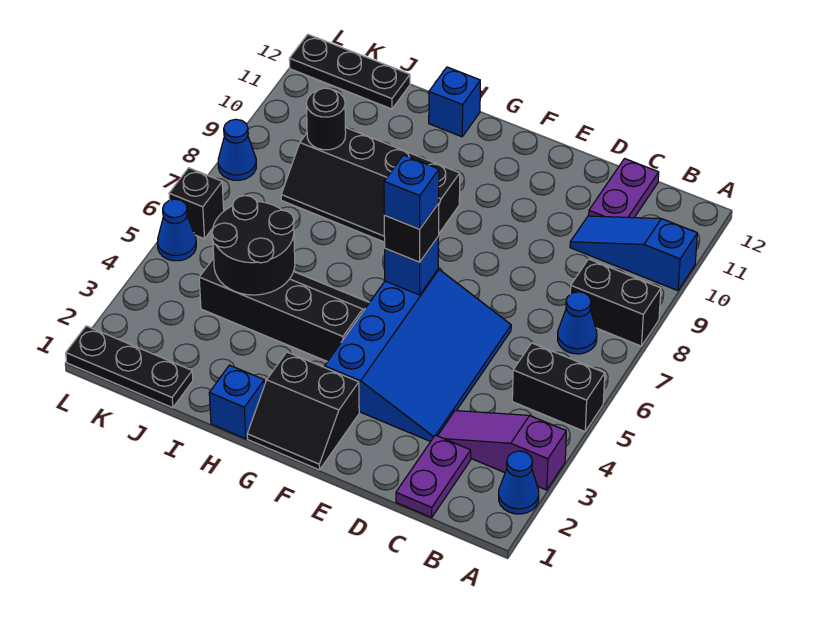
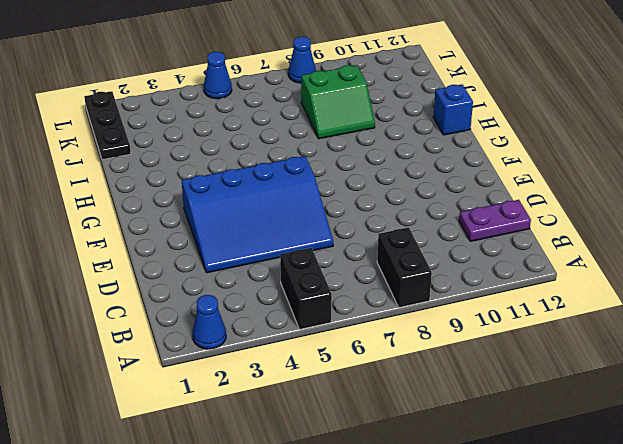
green slope I8:J9 level 1 top J -> black slope G8:J9 level 1 top 9
none -> purple slope A3:C3 level 1 top A
none -> blue slope A10:C10 level 1 top A
none -> blue cone B7 level 1

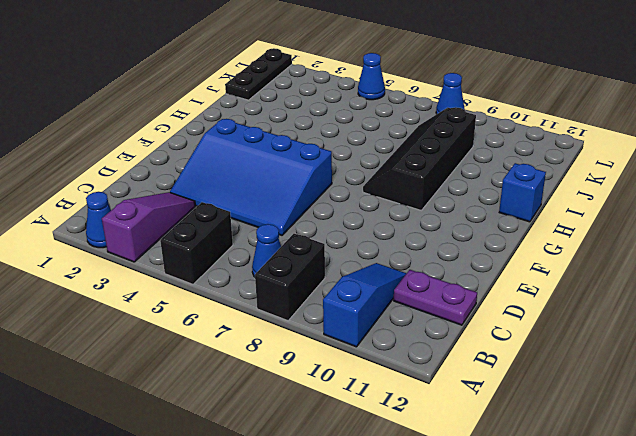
none -> purple plate C1:C2 level 1
none -> black slope F1:G2 level 1 top 2
none -> black slope G4:J5 level 1 top 4

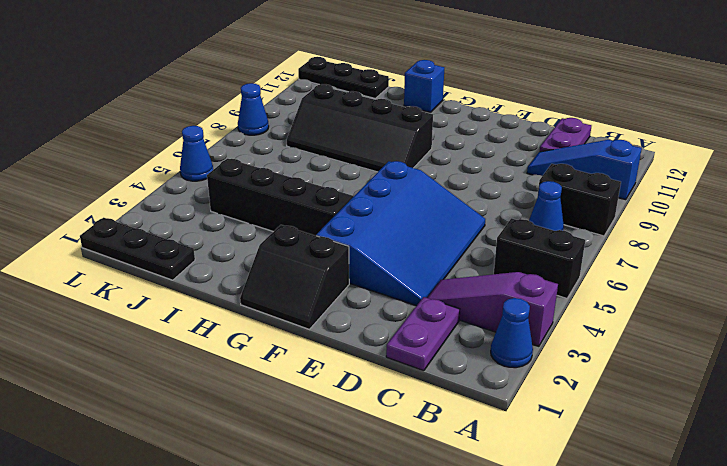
none -> blue brick H1 level 1
none -> black brick L6 level 1
none -> blue brick F6 level 2

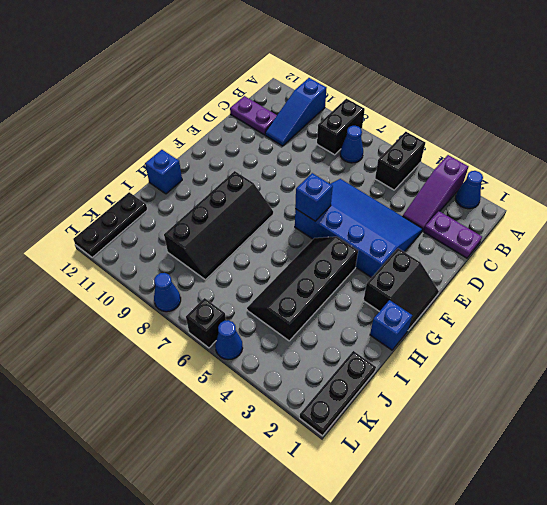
none -> black round brick I4:J5 level 2
none -> black round brick J9 level 2
none -> black brick F6 level 3

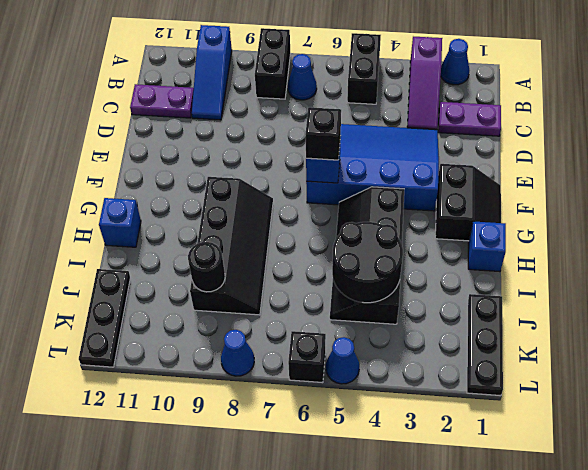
none -> blue brick F6 level 4

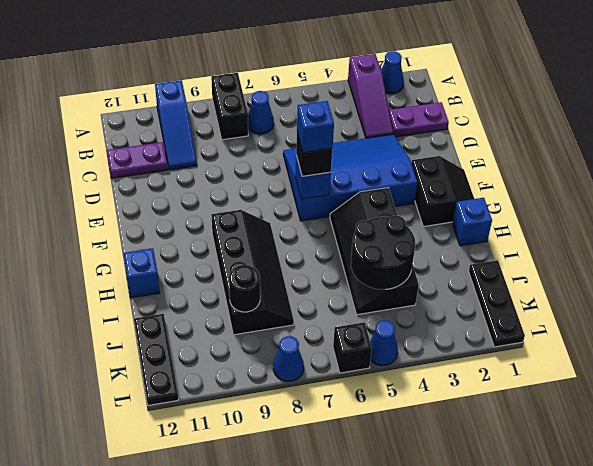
none -> black brick A5:B5 level 1

